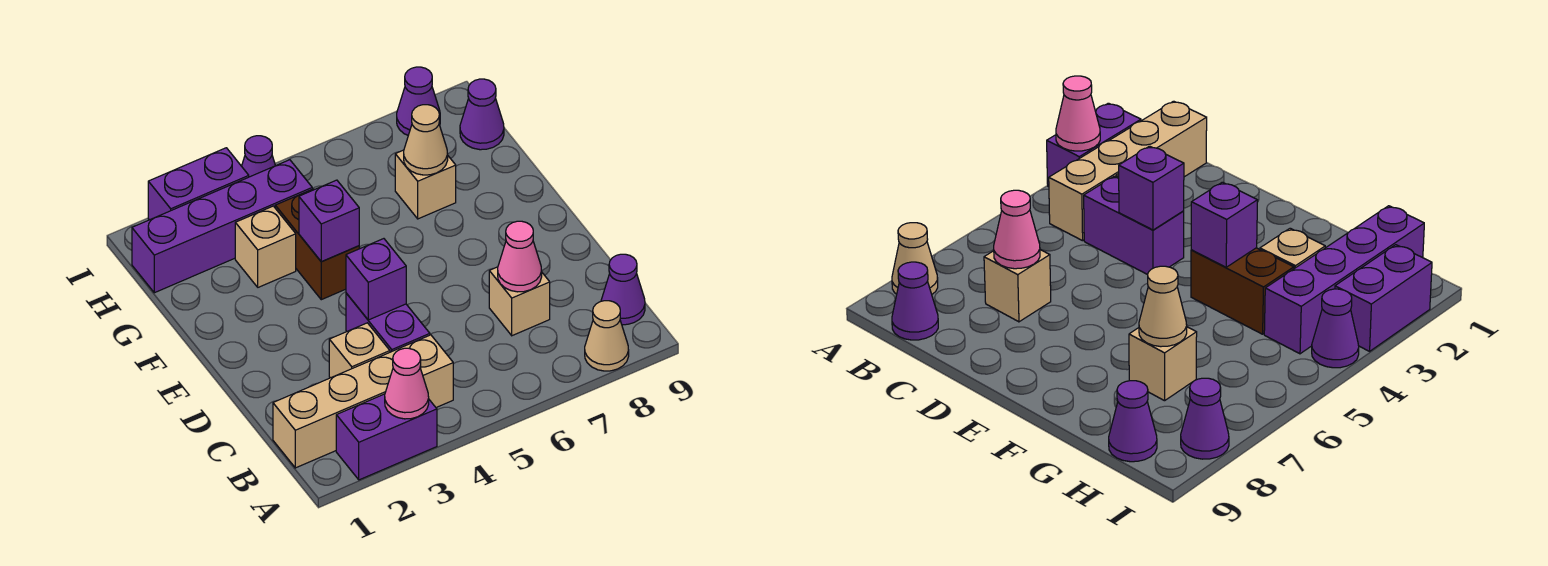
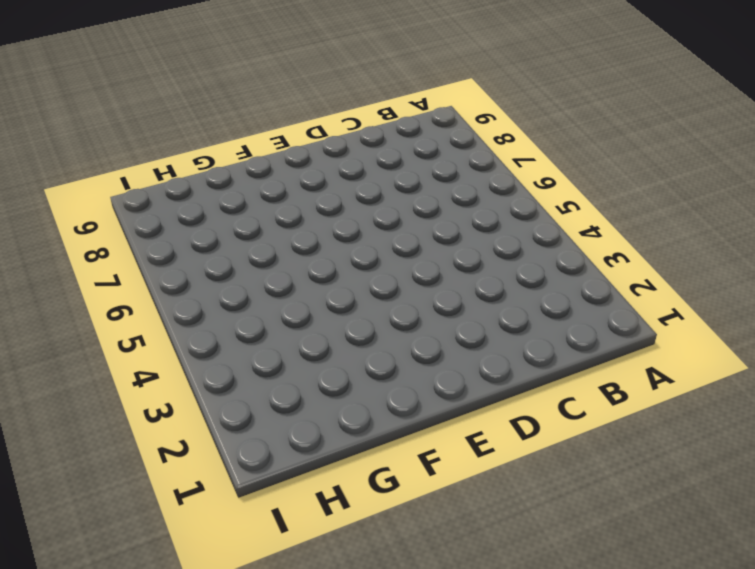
none -> purple brick A2:A3 level 1
none -> tan cone A8 level 1
none -> tan brick B1:B4 level 1

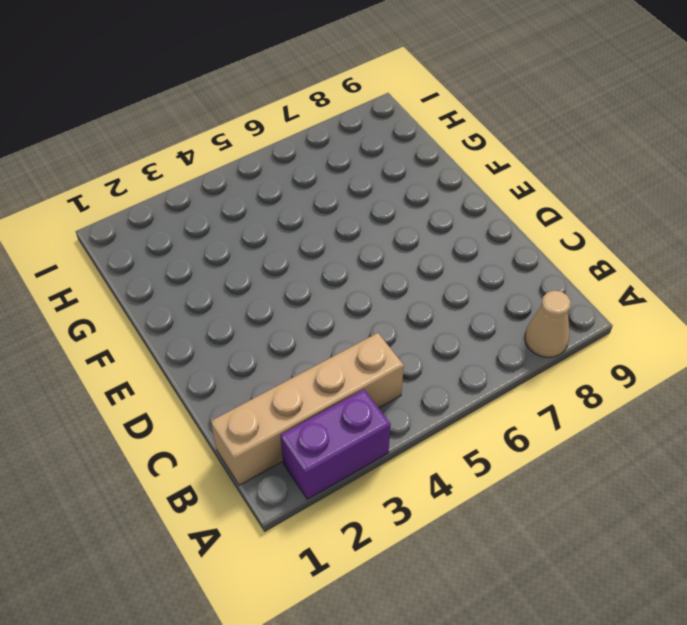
none -> purple cone B9 level 1
none -> tan brick C3 level 1
none -> purple brick C4:D4 level 1

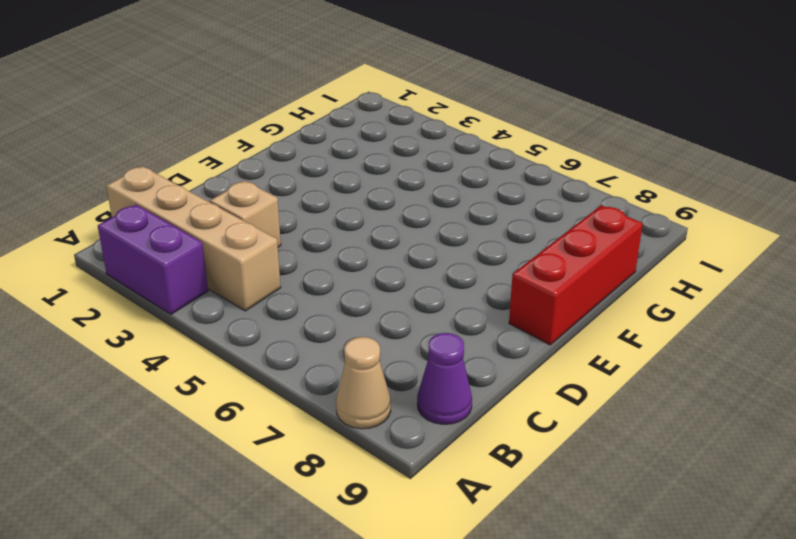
red brick E9:G9 level 1 -> none
none -> purple brick C4:D4 level 1
none -> tan brick C7 level 1
none -> brown brick F4:G4 level 1

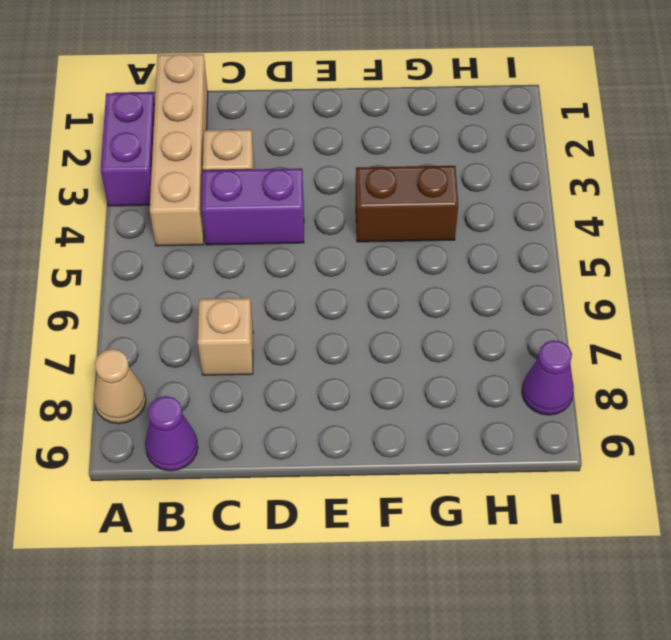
none -> tan brick G3 level 1
none -> tan brick G7 level 1
none -> purple brick H1:H4 level 1

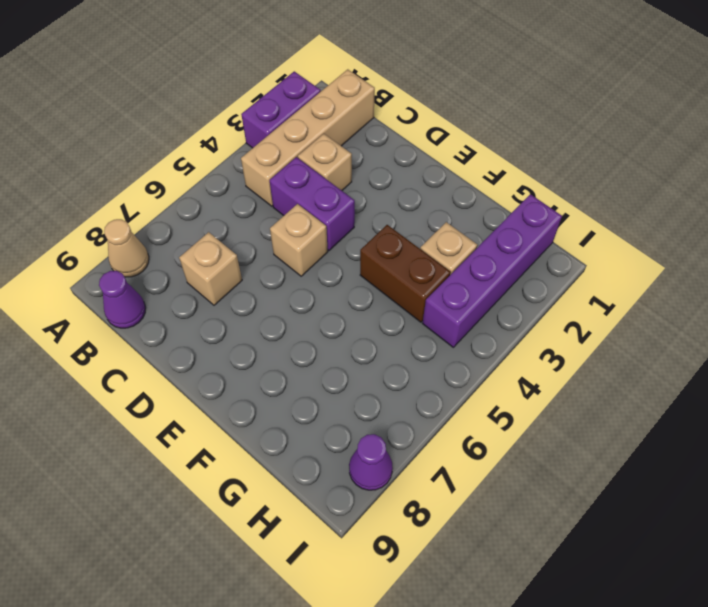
tan brick D5 level 1 -> tan brick G7 level 1
none -> purple cone H9 level 1
none -> purple brick I2:I3 level 1
none -> purple cone I4 level 1

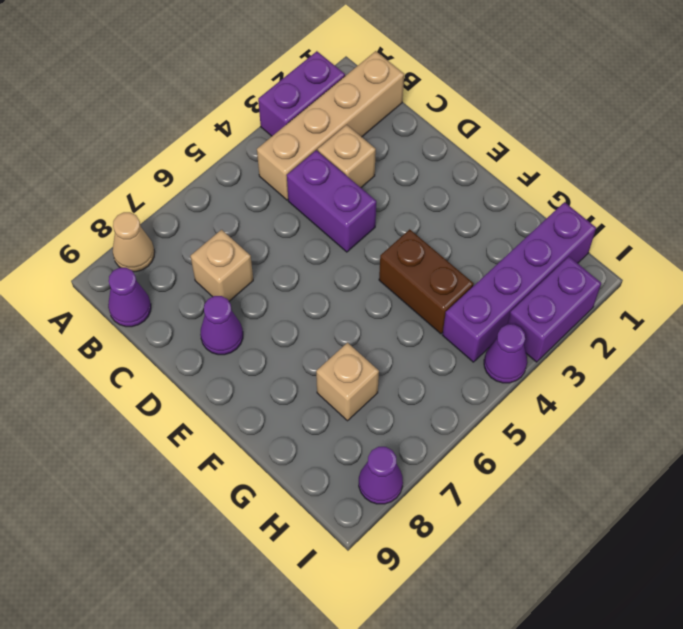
purple cone D8 level 1 -> purple cone H9 level 1
none -> tan brick G3 level 1
none -> pink cone A3 level 2
none -> pink cone C7 level 2

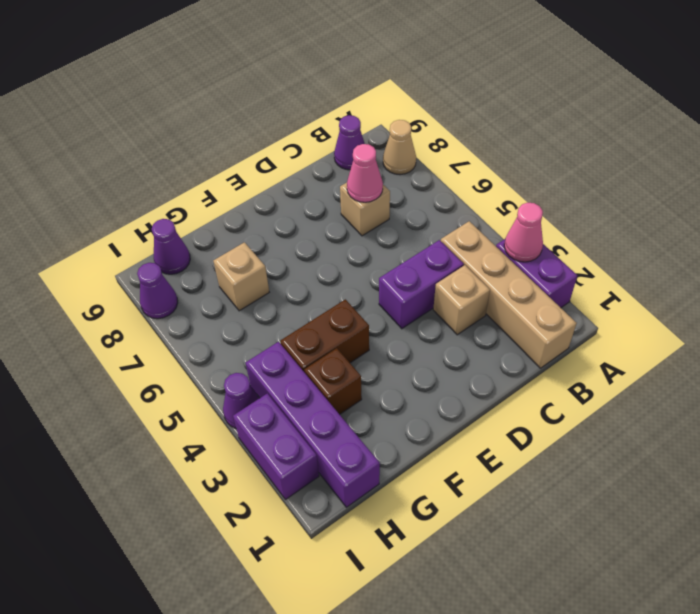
brown brick G3 level 1 -> tan brick G3 level 1
none -> purple brick D4 level 2
none -> purple brick F4 level 2
none -> tan cone G7 level 2

